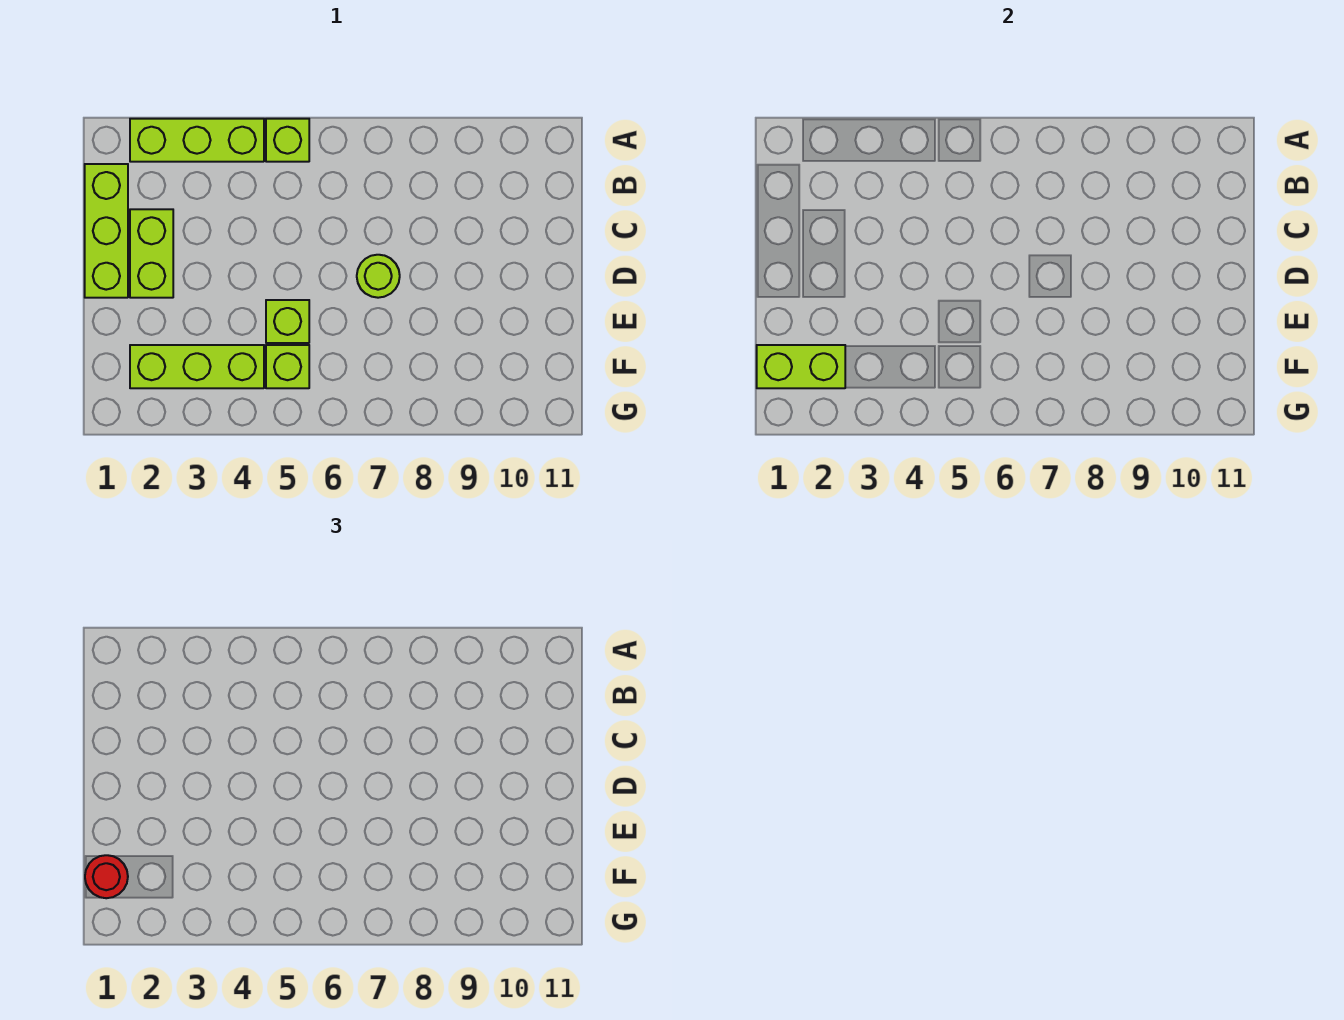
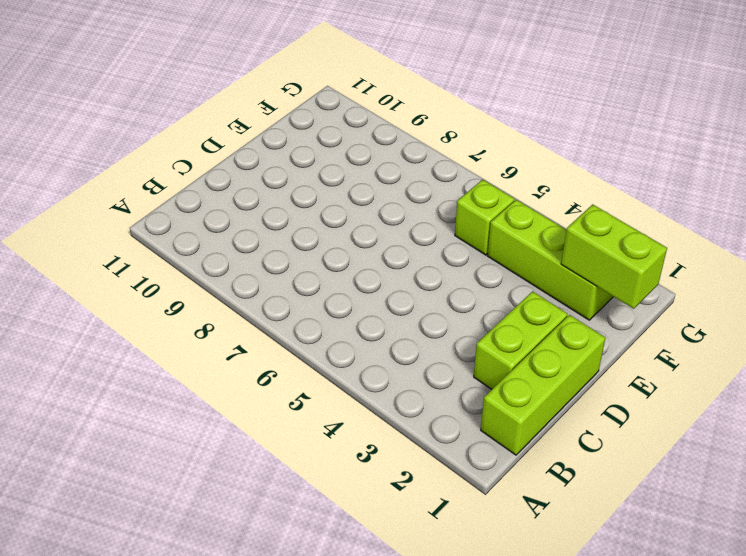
none -> lime brick A2:A4 level 1
none -> lime brick A5 level 1

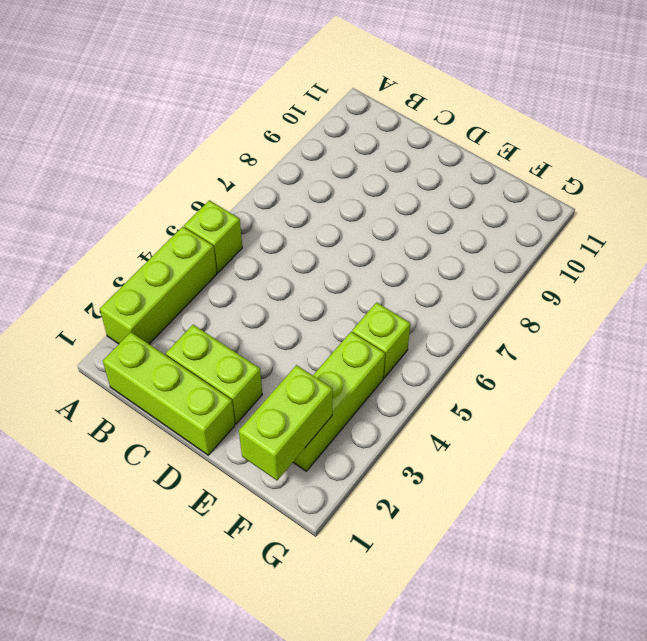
none -> lime round brick D7 level 1
none -> lime brick E5 level 1

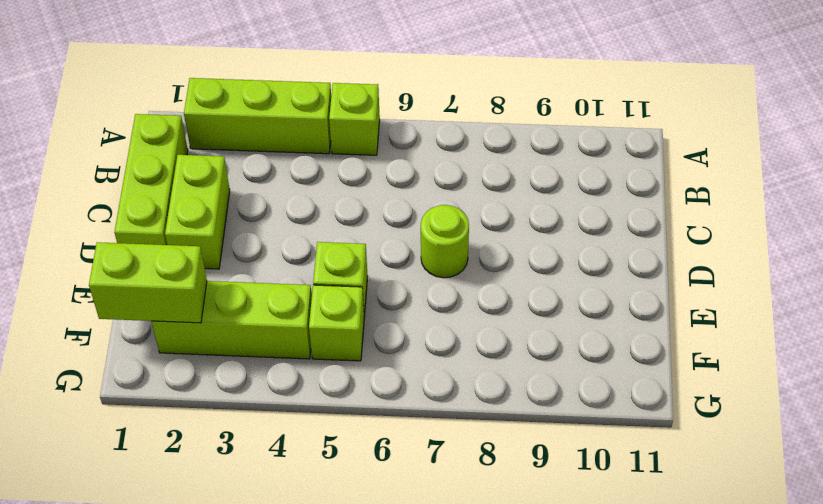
none -> red round brick F1 level 3

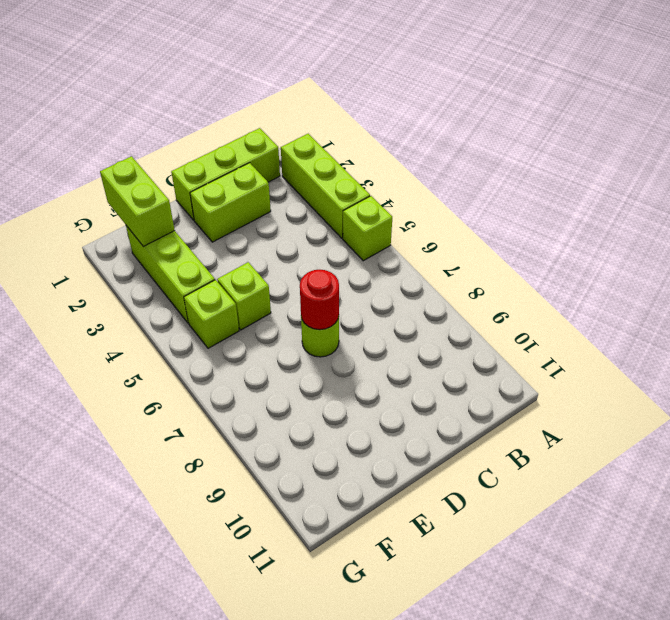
red round brick D7 level 2 -> red round brick F1 level 3

